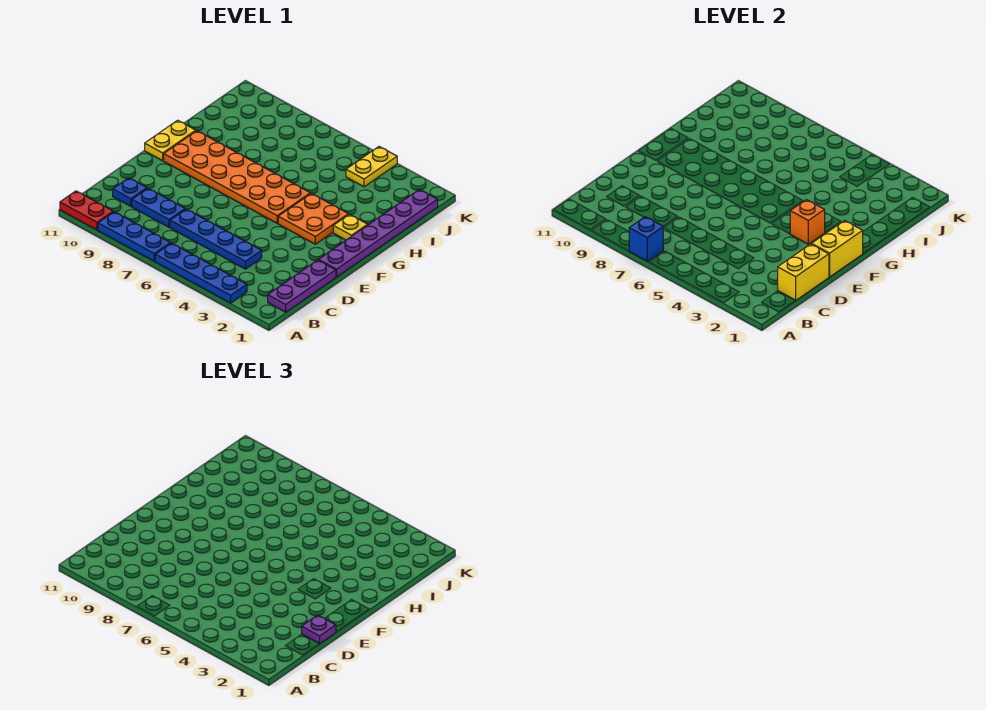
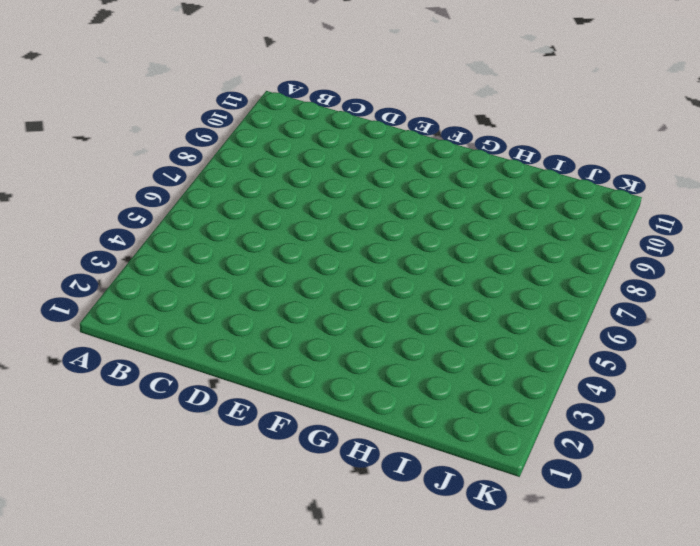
none -> blue plate A3:A6 level 1
none -> blue plate A7:A9 level 1
none -> red plate A10:A11 level 1

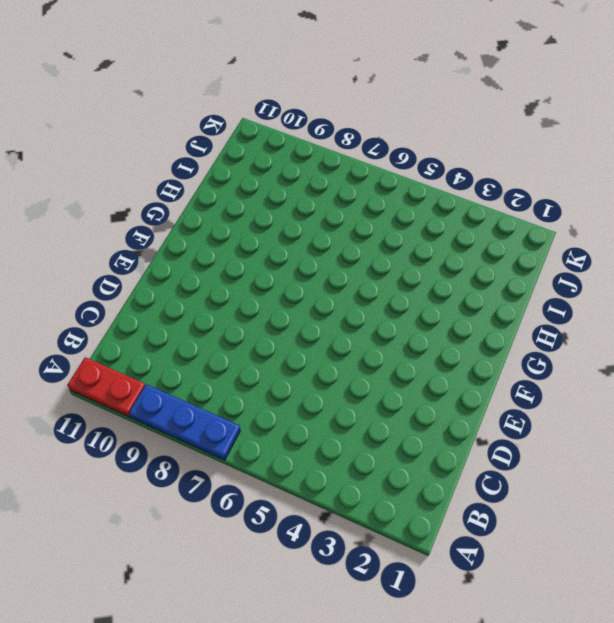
none -> blue plate A3:A6 level 1
none -> purple plate B1:D1 level 1
none -> blue plate C4:C7 level 1

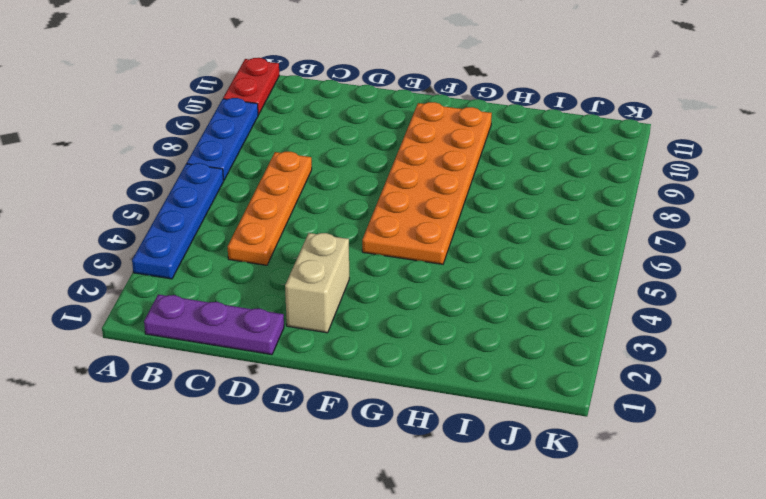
orange plate C4:C7 level 1 -> blue plate C4:C7 level 1
tan brick E2:E3 level 1 -> none
none -> blue plate C8:C9 level 1
none -> blue plate C10 level 1
none -> purple plate E1:J1 level 1

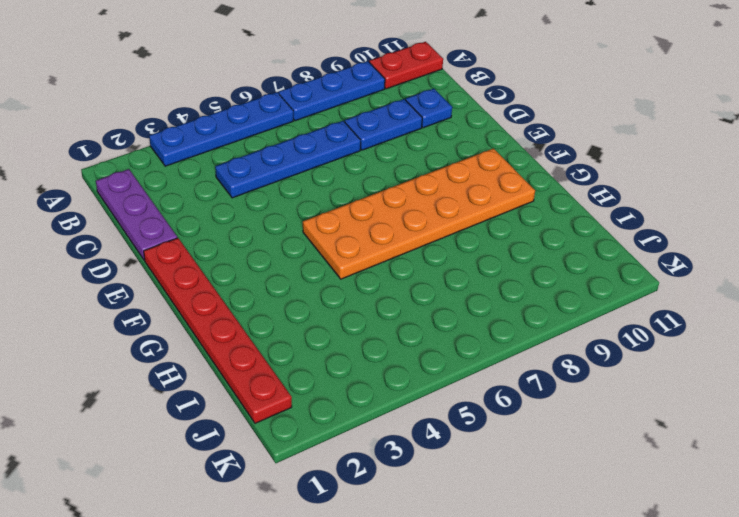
red plate E1:J1 level 1 -> purple plate E1:J1 level 1
none -> orange plate F3:G4 level 1
none -> yellow plate F11:G11 level 1
none -> yellow plate G2 level 1

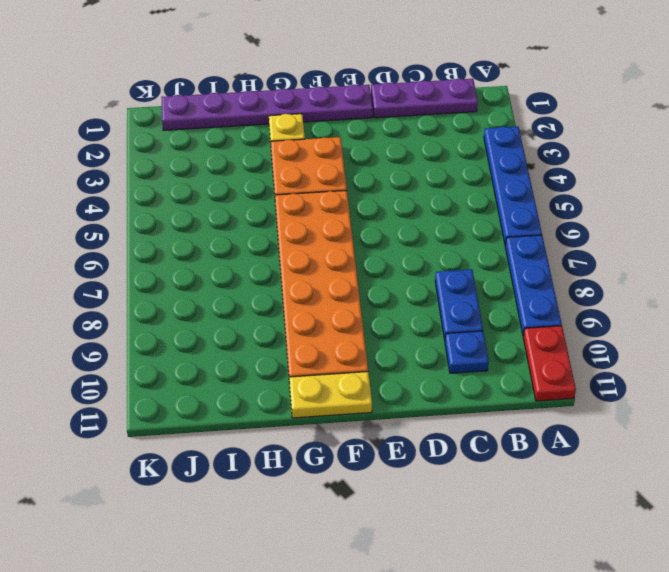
none -> blue plate C4:C7 level 1
none -> yellow plate J4:K4 level 1
none -> blue brick A7 level 2

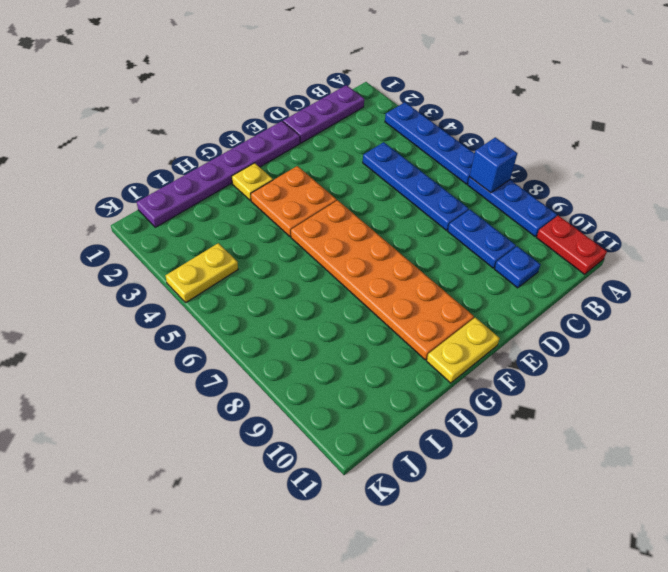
none -> yellow brick C1:D1 level 2
none -> yellow brick E1:F1 level 2
none -> orange brick F3 level 2

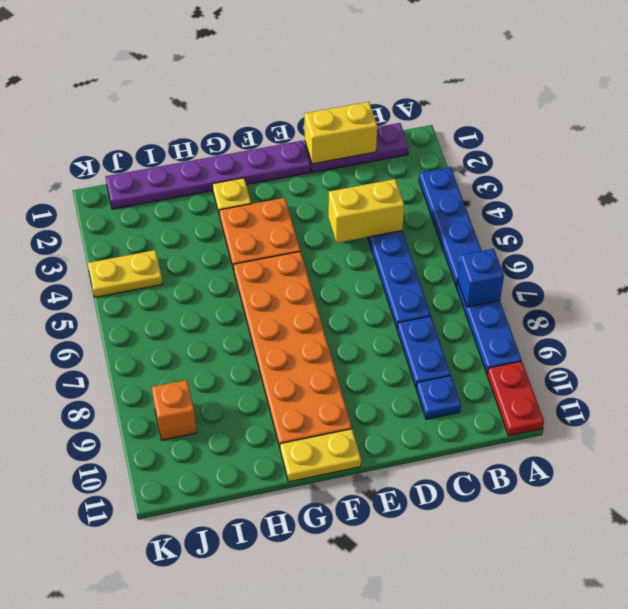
yellow brick C4:D4 level 2 -> yellow brick E1:F1 level 2
orange brick J9 level 1 -> orange brick F3 level 2
none -> purple plate D1 level 3

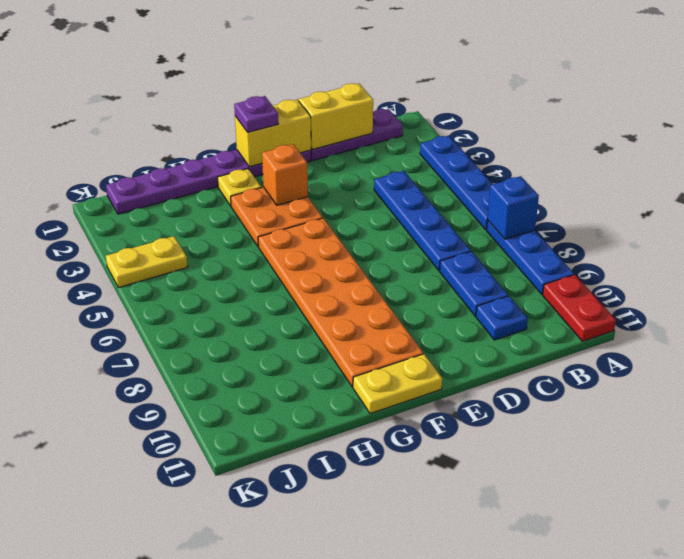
purple plate F1 level 3 -> purple plate D1 level 3

